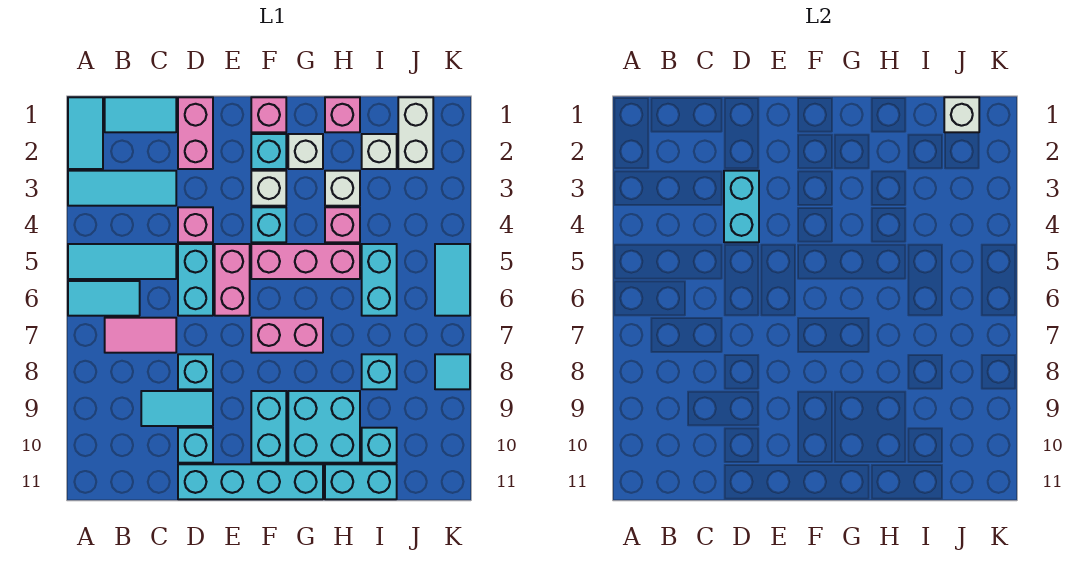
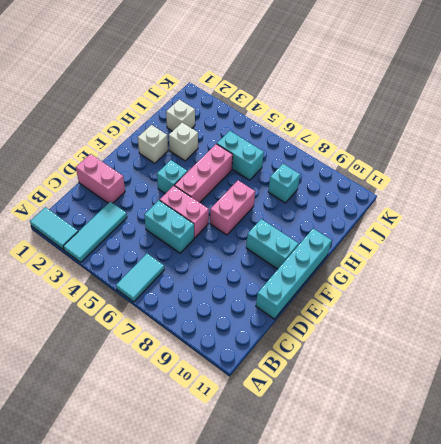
none -> cyan tile A5:C5 level 1
none -> cyan tile B1:C1 level 1
none -> pink tile B7:C7 level 1
none -> cyan tile C9:D9 level 1

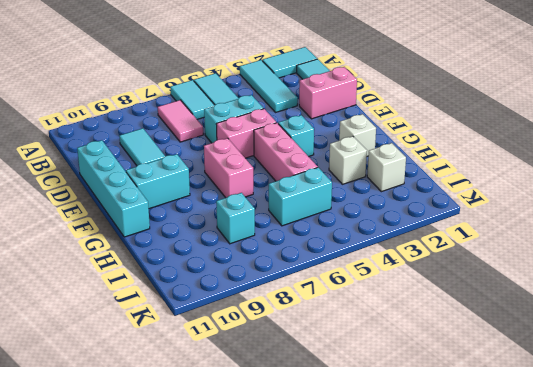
none -> pink brick D4 level 1
none -> cyan brick D8 level 1
none -> cyan brick D10 level 1
none -> pink brick F1 level 1

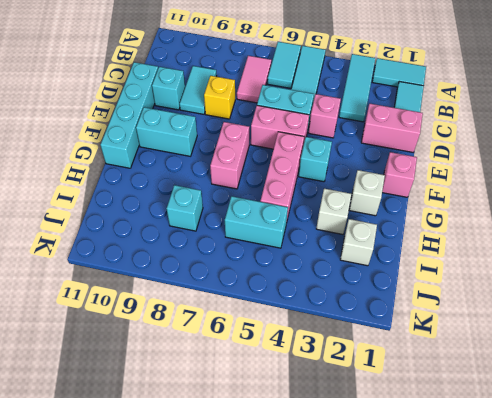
yellow brick D8 level 1 -> cyan brick D8 level 1
none -> cyan brick F2 level 1
none -> white brick F3 level 1
none -> cyan brick G9:H10 level 1
none -> pink brick H1 level 1

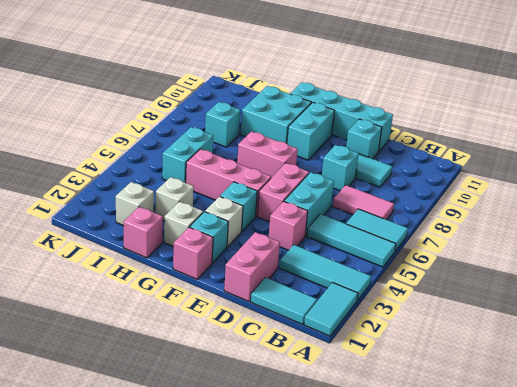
none -> pink brick H4 level 1
none -> cyan brick H11:I11 level 1
none -> cyan brick I10 level 1
none -> white brick J1:J2 level 1

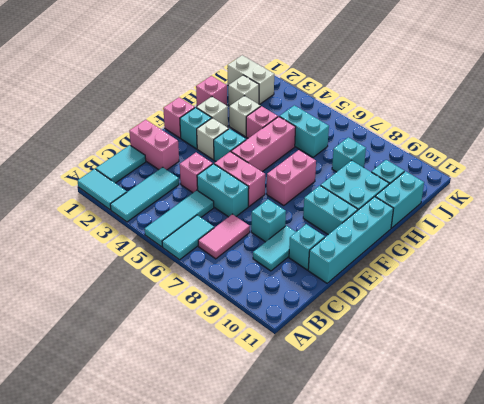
none -> cyan tile K5:K6 level 1
none -> cyan tile K8 level 1
none -> cyan brick D3:D4 level 2
none -> white brick J1 level 2

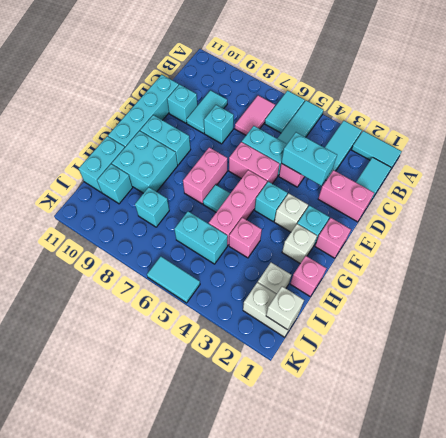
cyan tile G6 level 1 -> cyan tile K8 level 1
none -> white brick H3 level 1

